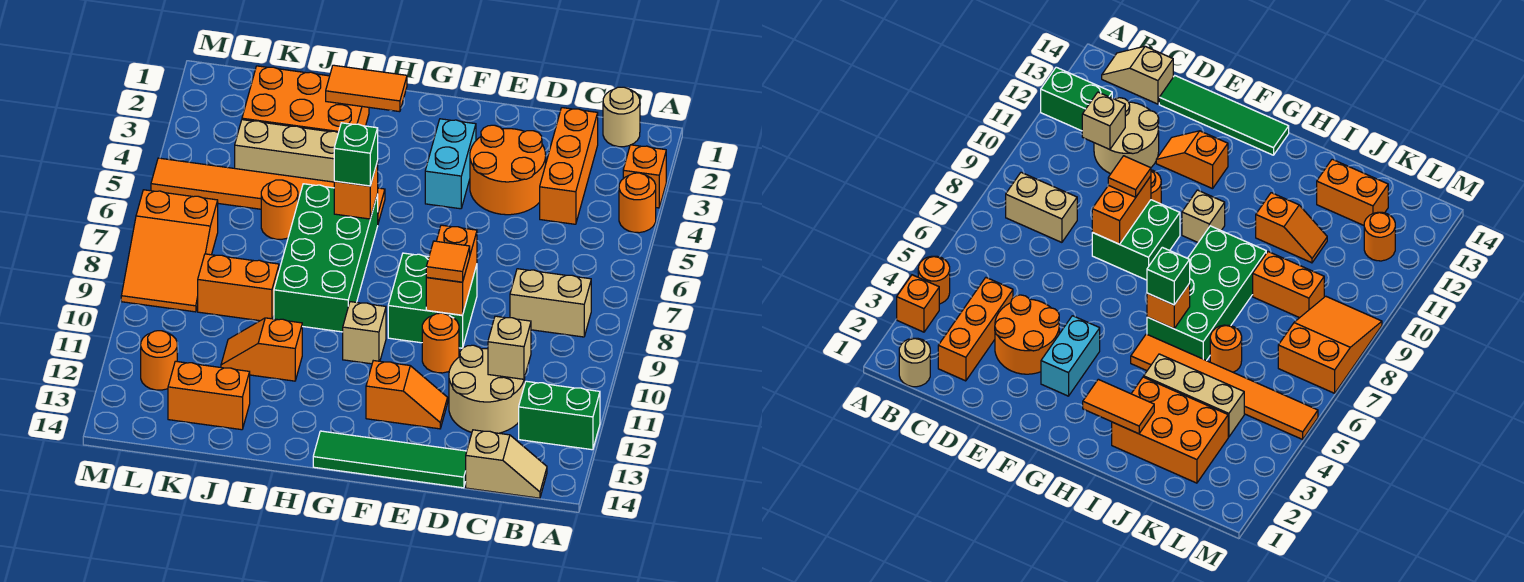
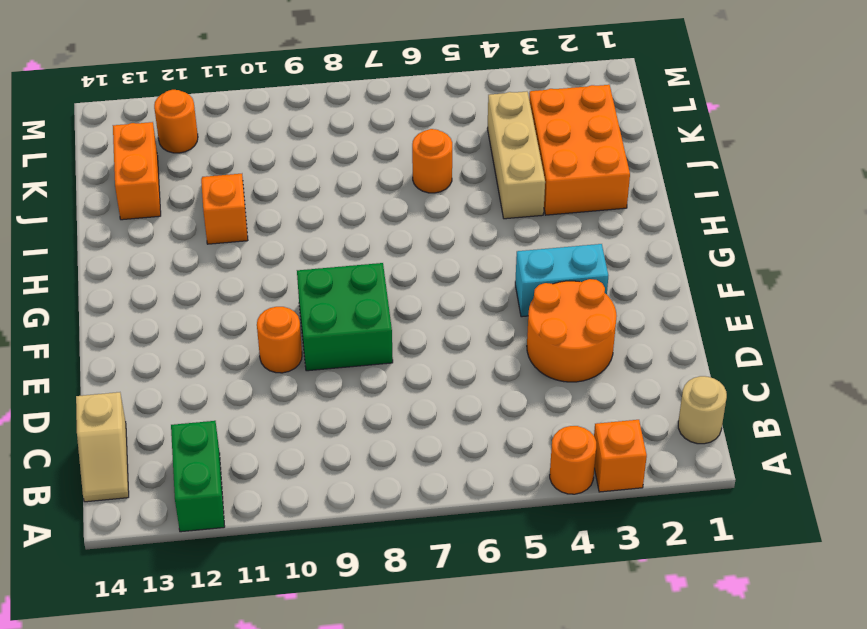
none -> tan brick B8:C8 level 1
none -> orange brick C2:C4 level 1
none -> tan round brick C11:D12 level 1
none -> green tile D14:G14 level 1

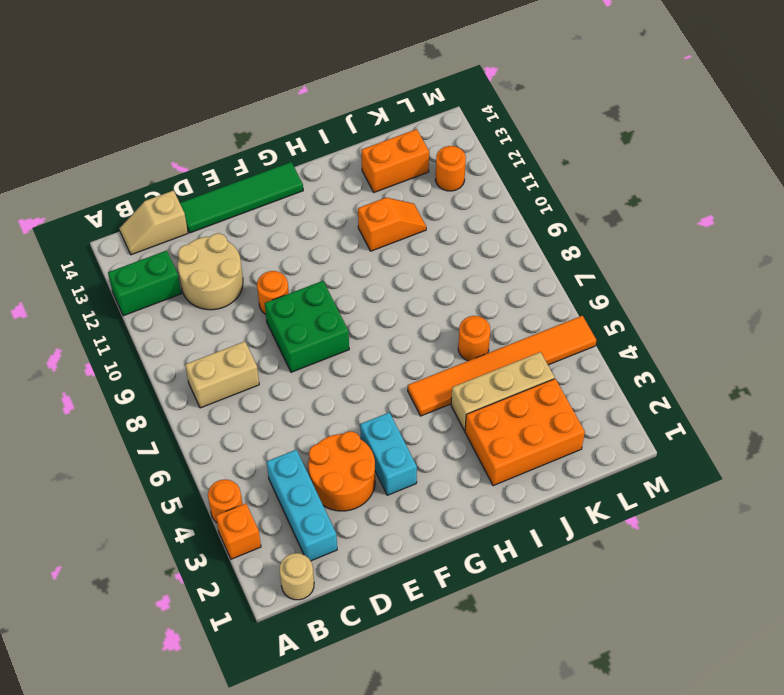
cyan brick C2:C4 level 1 -> orange brick C2:C4 level 1
none -> orange slope E12:F12 level 1 top F
none -> tan brick G10 level 1
none -> green brick H6:I9 level 1
none -> orange brick J9:K9 level 1

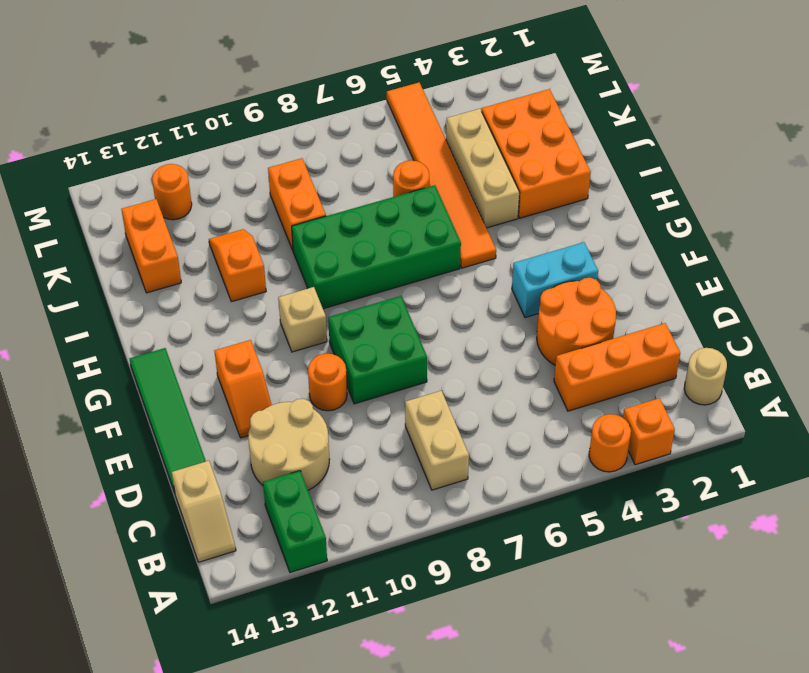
none -> orange slope L7:M9 level 1 top 7
none -> tan brick C11 level 2
none -> orange brick E8:E9 level 2
none -> orange tile H2:I2 level 2

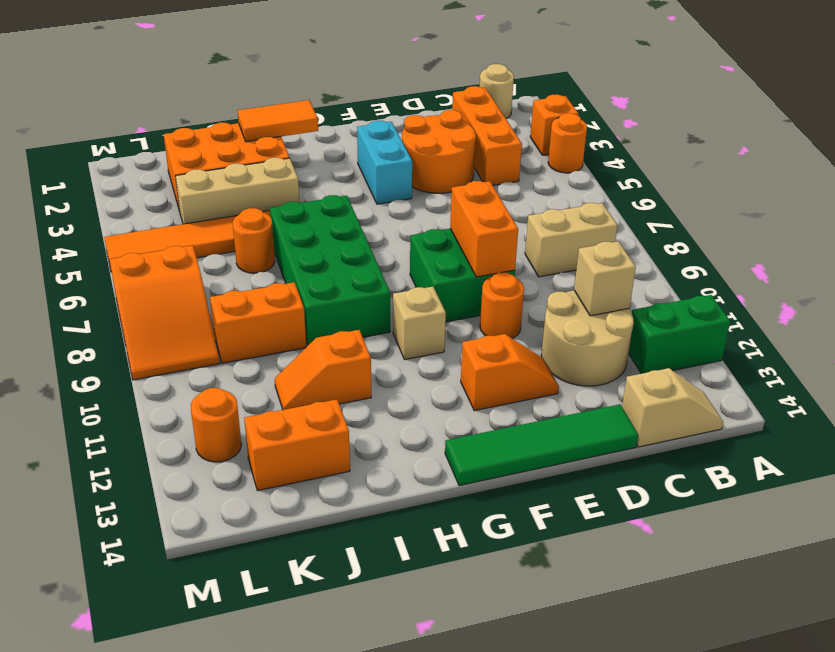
none -> orange brick H6 level 2
none -> orange tile E9 level 3
none -> green brick H6 level 3

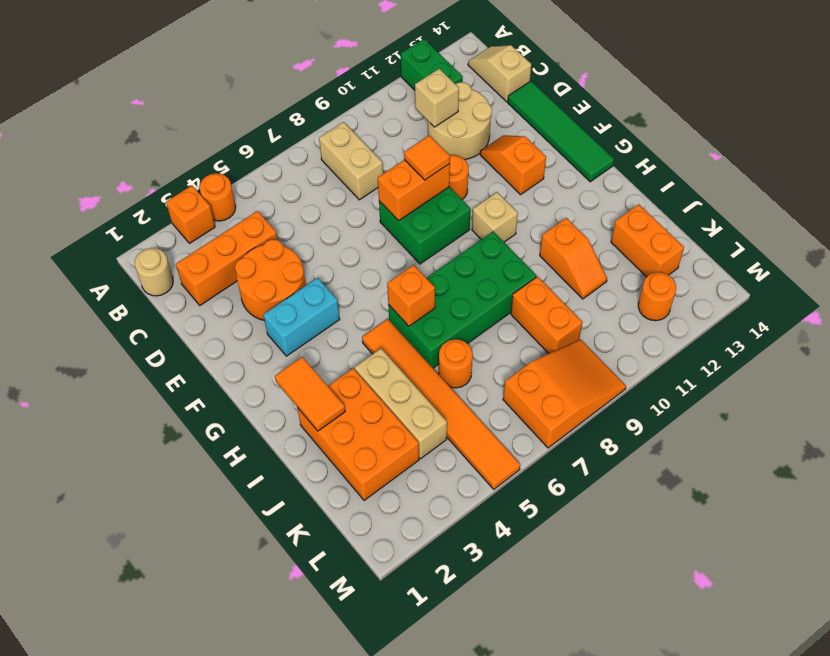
none -> green brick H6 level 3

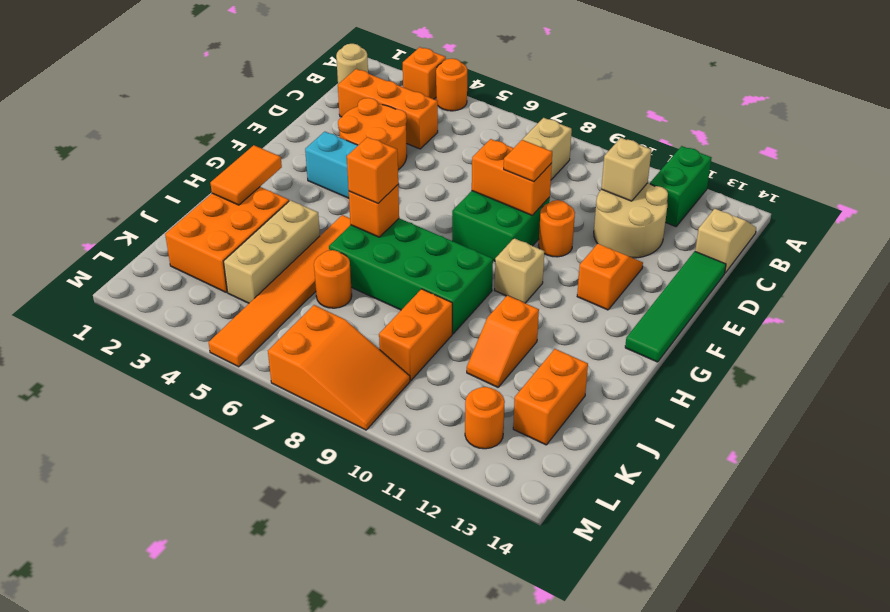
orange brick H6 level 3 -> green brick H6 level 3

